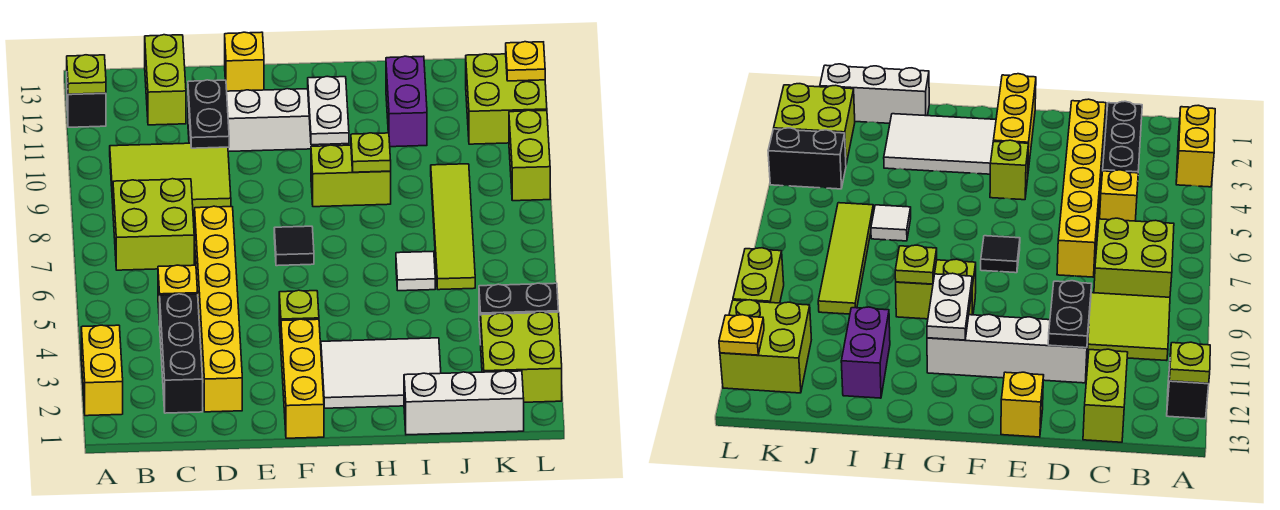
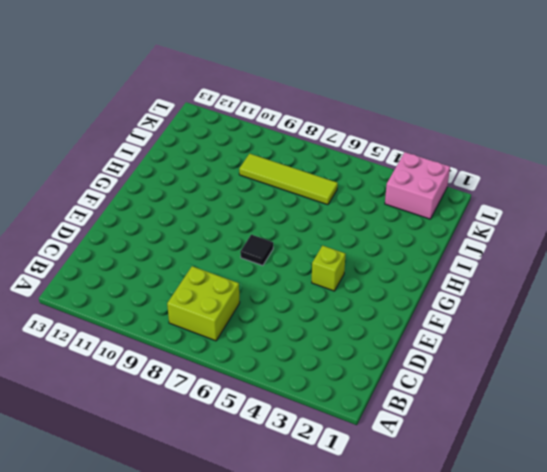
pink brick K2:L3 level 1 -> lime brick K2:L3 level 1
none -> yellow brick A2:A3 level 1
none -> black brick A12 level 1
none -> lime tile B9:D10 level 1

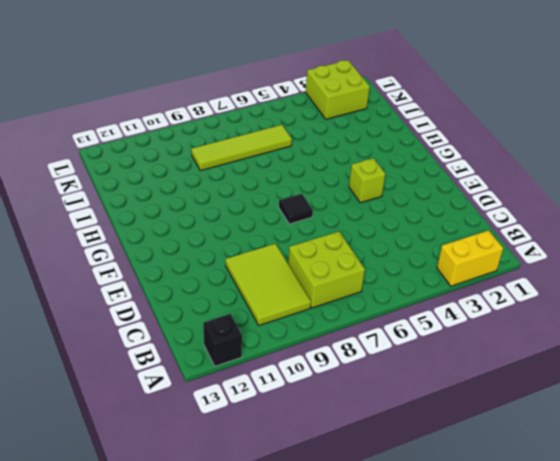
none -> black brick C2:C4 level 1
none -> yellow brick C5 level 1
none -> lime brick C12:C13 level 1

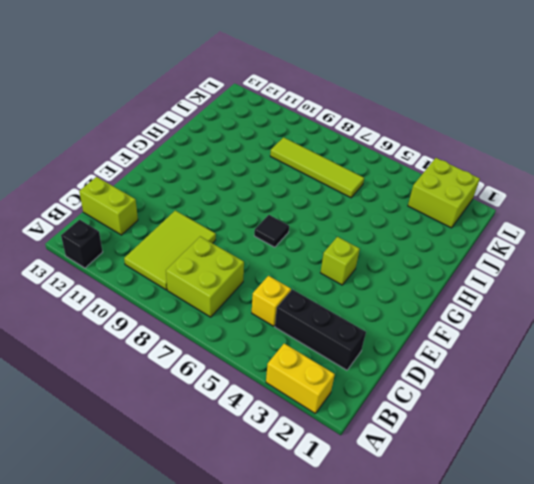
none -> yellow brick D2:D7 level 1
none -> white brick D11:G11 level 1
none -> yellow brick E13 level 1

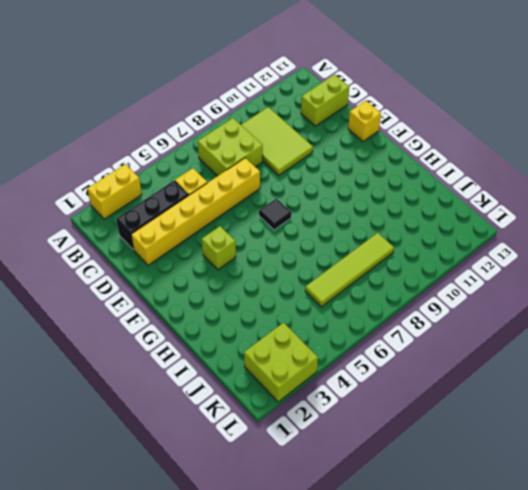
none -> black brick A12 level 1
none -> white brick D11:G11 level 1
none -> yellow brick F1:F3 level 1

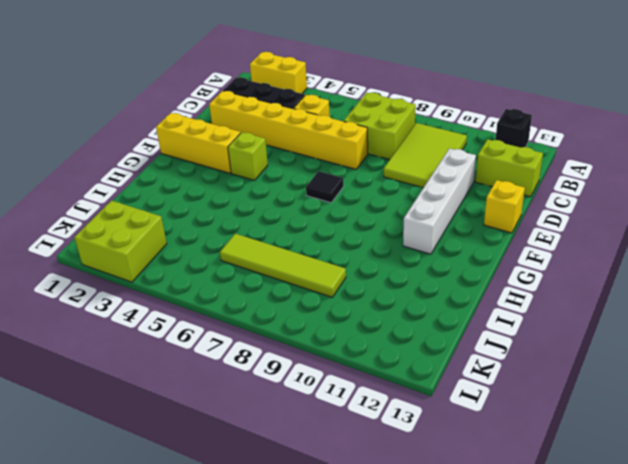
none -> white tile G2:I3 level 1
none -> lime brick G9:H9 level 1
none -> white brick I1:K1 level 1

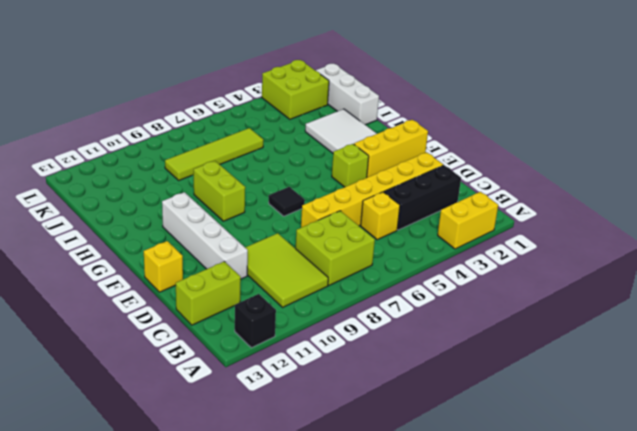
none -> white tile I6 level 1
none -> purple brick I11:I12 level 1
none -> black brick K4:L4 level 1

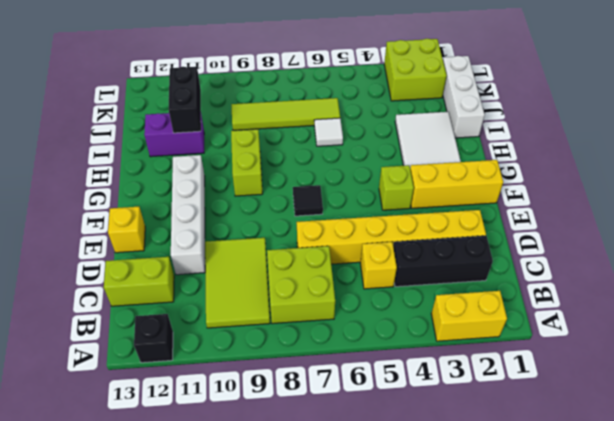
black brick I11:J11 level 2 -> black brick K4:L4 level 1
none -> lime brick K11:L12 level 1
none -> lime brick L9:L10 level 1
none -> lime plate A12 level 2

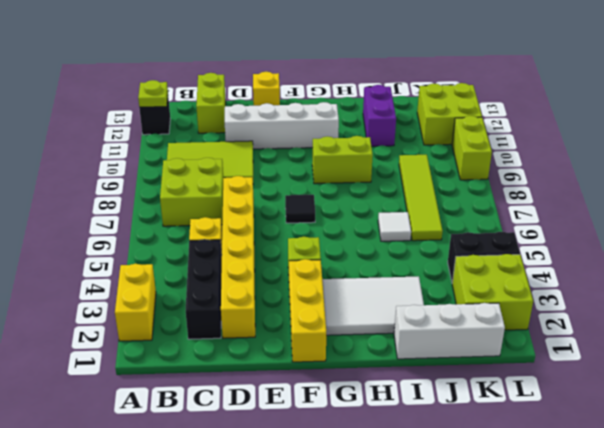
none -> black plate D10:D11 level 2
none -> white plate G10:G11 level 2
none -> lime plate H9 level 2

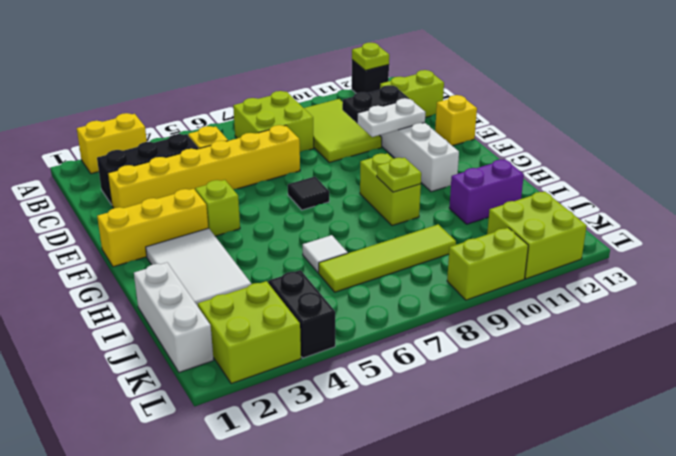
white plate E10:E11 level 2 -> white plate G10:G11 level 2
none -> yellow plate L12 level 2

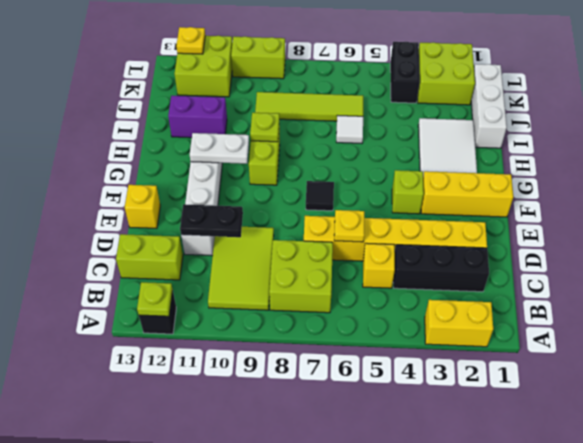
yellow plate D6 level 2 -> none

